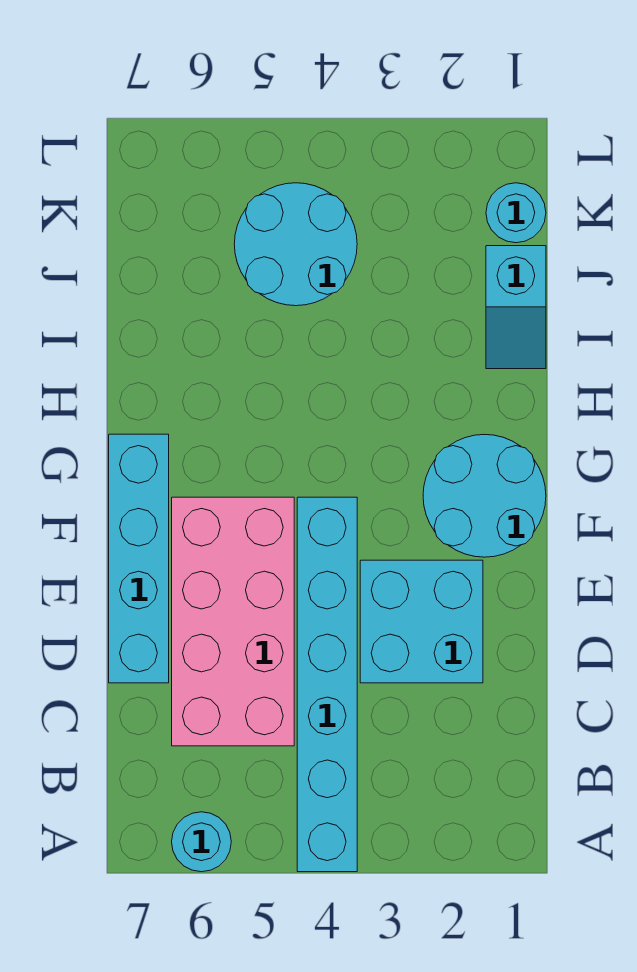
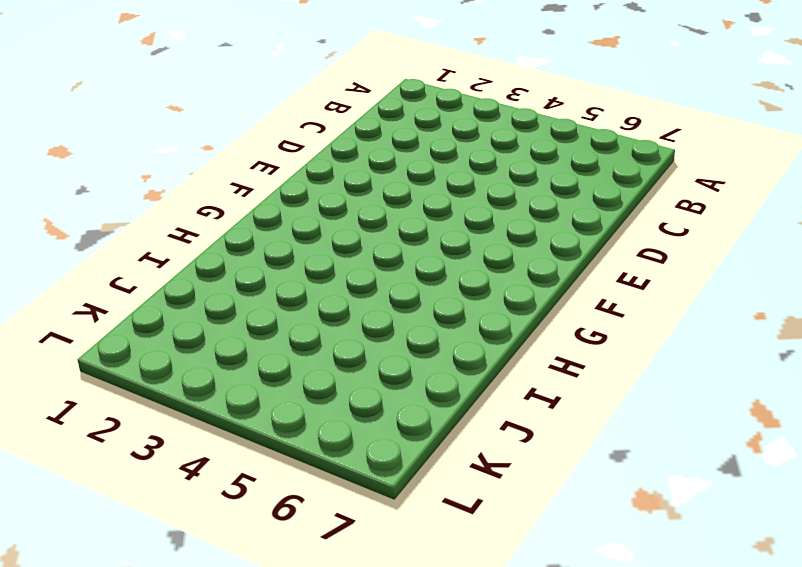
none -> cyan brick A4:F4 level 1
none -> cyan round brick A6 level 1

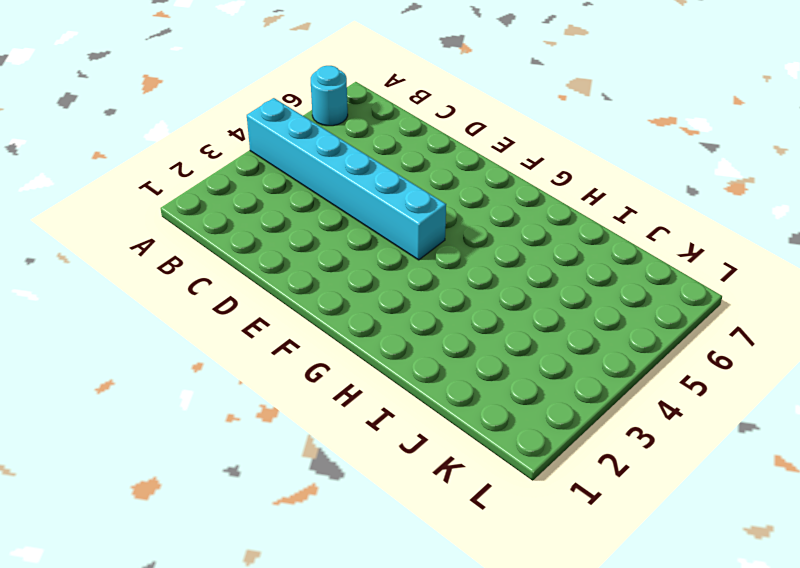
none -> pink brick C5:F6 level 1
none -> cyan brick D2:E3 level 1

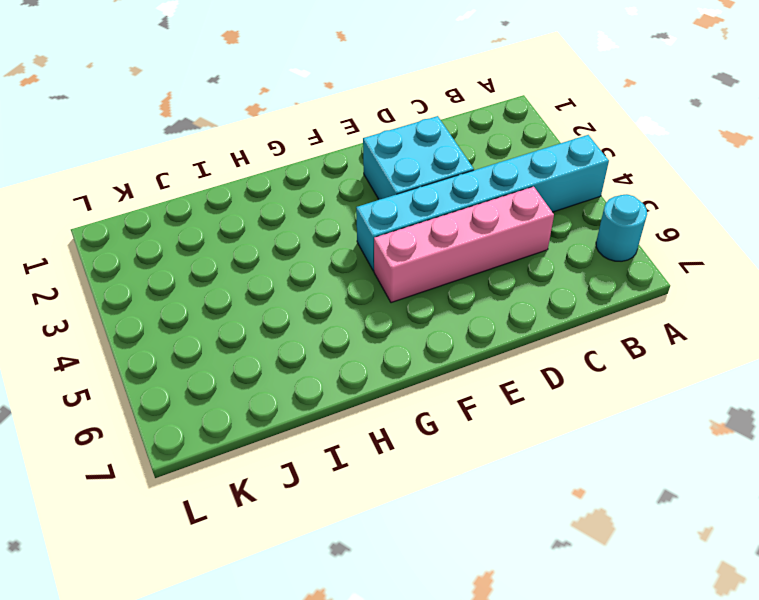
pink brick C5:F5 level 1 -> pink brick C5:F6 level 1
none -> cyan brick D7:G7 level 1
none -> cyan round brick F1:G2 level 1

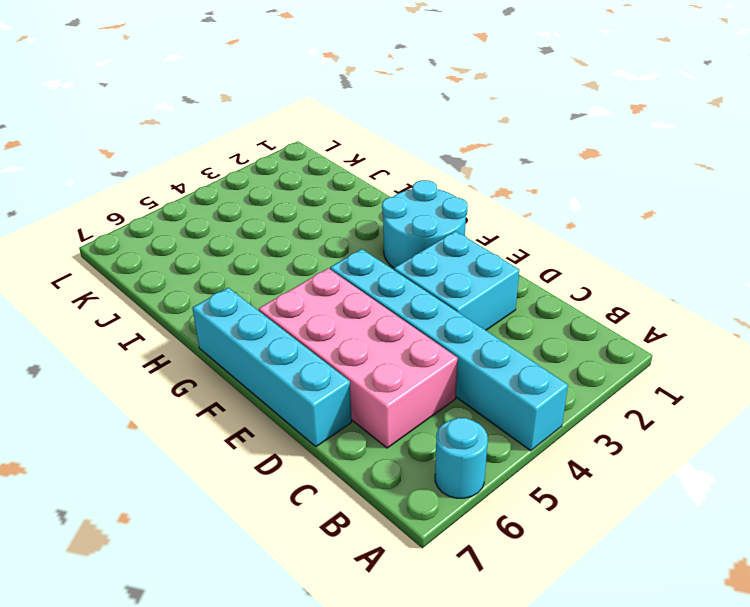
none -> cyan slope I1:J1 level 1 top J
none -> cyan round brick J4:K5 level 1

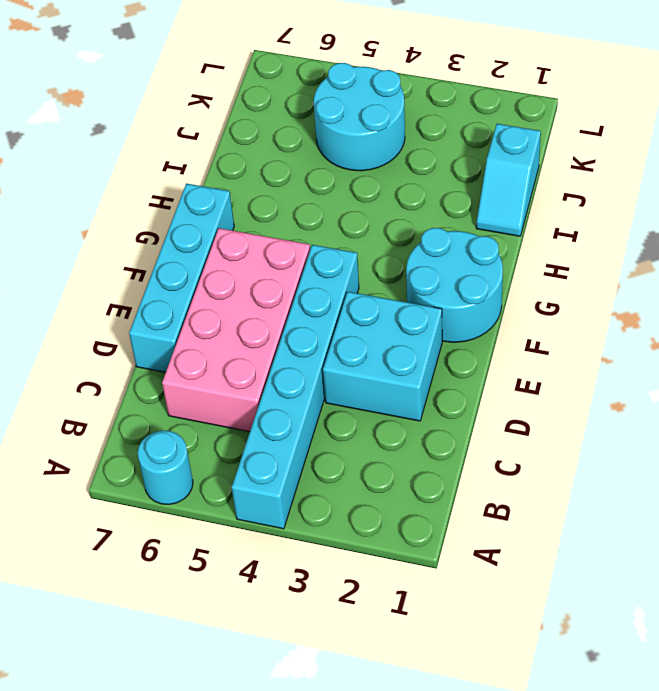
none -> cyan round brick K1 level 1

